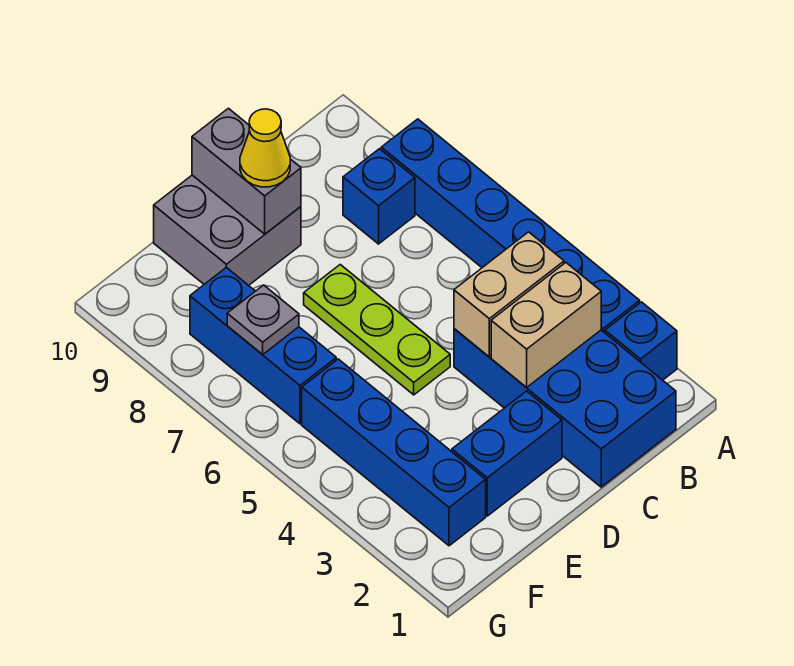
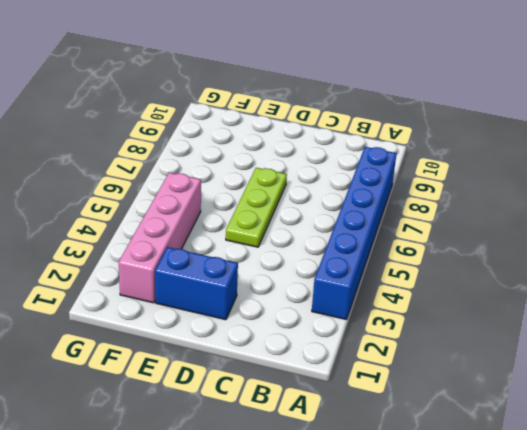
pink brick F2:F5 level 1 -> blue brick F2:F5 level 1
none -> blue brick A2 level 1
none -> blue brick B1:C4 level 1
none -> blue brick B8 level 1

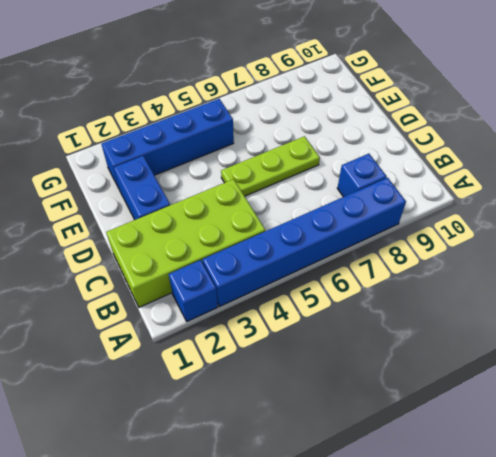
lime brick B1:C4 level 1 -> blue brick B1:C4 level 1
none -> grey brick D9:E10 level 1
none -> blue brick F6:F8 level 1
none -> tan brick B3:C3 level 2

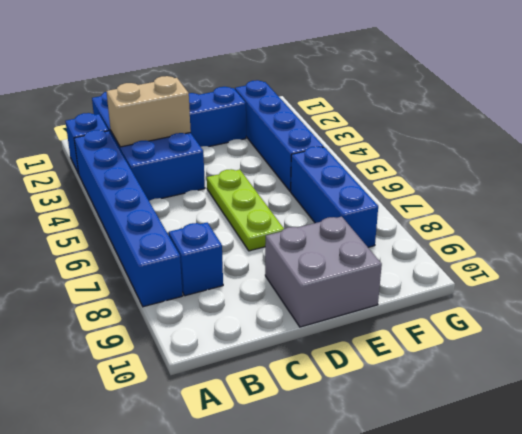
none -> tan brick B4:C4 level 2
none -> grey brick D9:D10 level 2
none -> grey plate F7 level 2

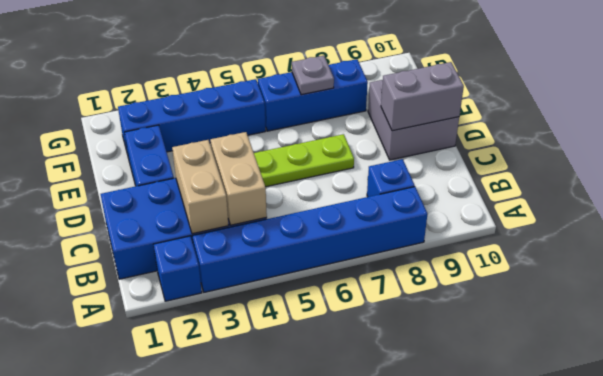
none -> yellow cone D9 level 3

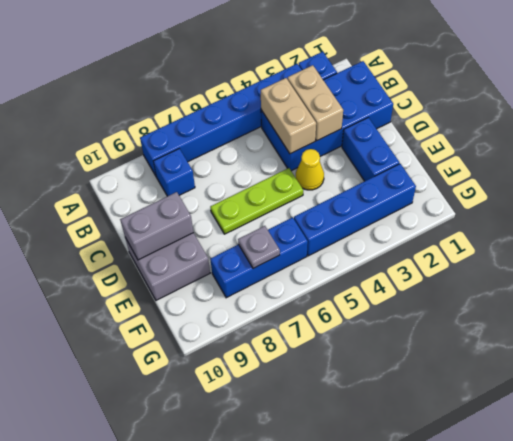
yellow cone D4 level 1 -> yellow cone D9 level 3

